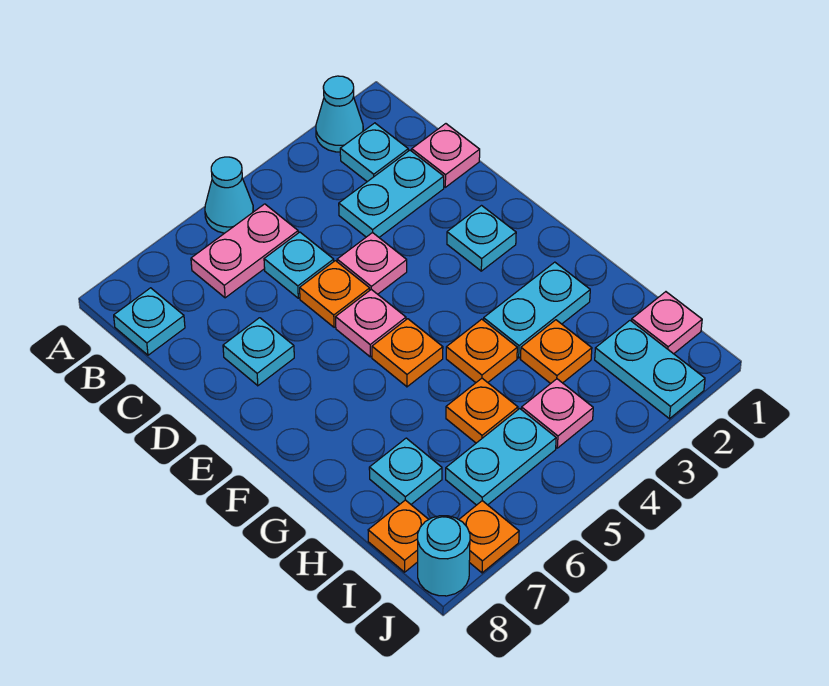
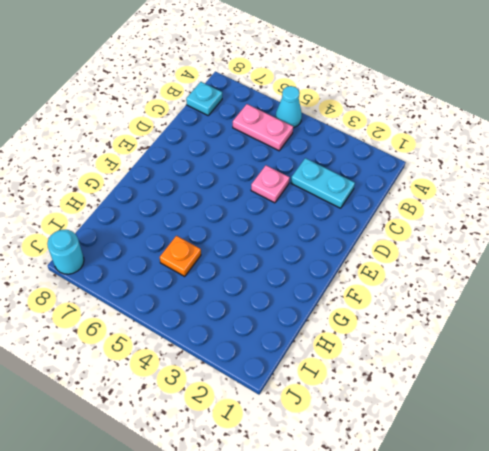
none -> cyan cone A2 level 1
none -> cyan plate B2 level 1
none -> pink plate C1 level 1

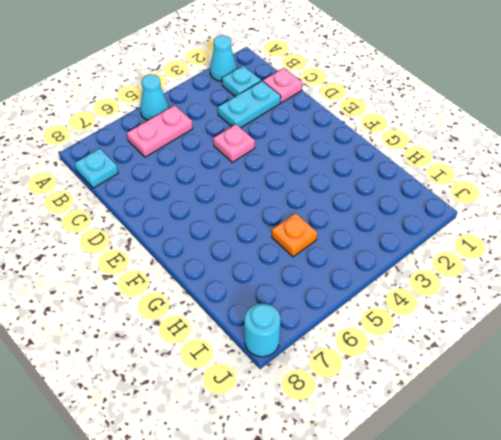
none -> cyan plate C5 level 1
none -> orange plate D5 level 1
none -> cyan plate D7 level 1

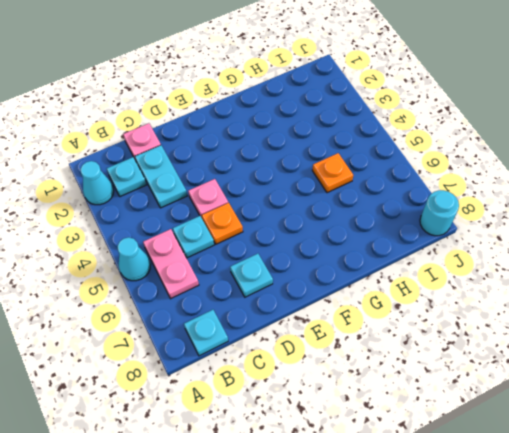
none -> cyan plate E2 level 1
none -> pink plate E5 level 1
none -> orange plate F5 level 1

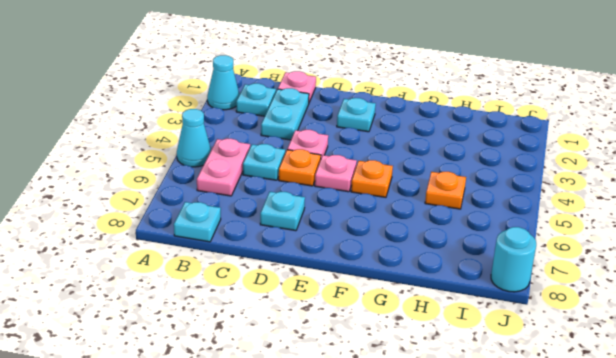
none -> cyan plate G2:G3 level 1
none -> orange plate G4 level 1
none -> orange plate H3 level 1

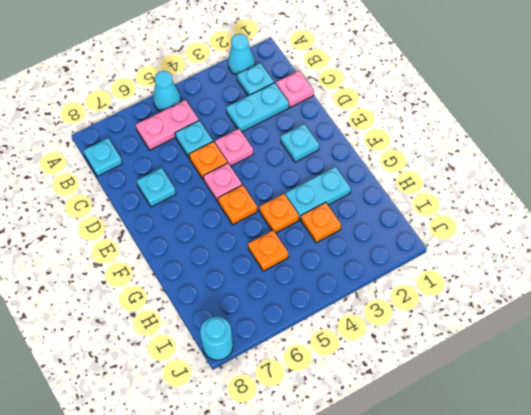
none -> cyan plate H7 level 1
none -> pink plate I1 level 1
none -> cyan plate I2:J2 level 1

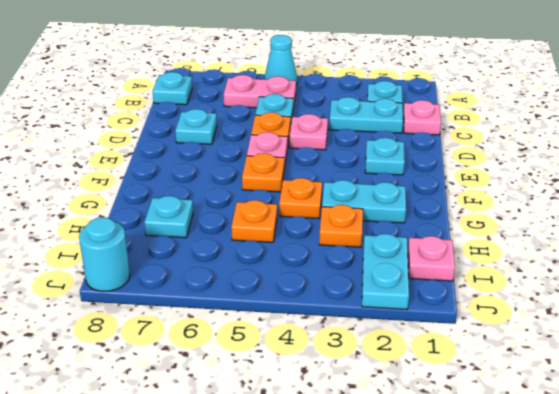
none -> cyan cone A2 level 1
none -> pink plate I4 level 1
none -> cyan plate I5:I6 level 1

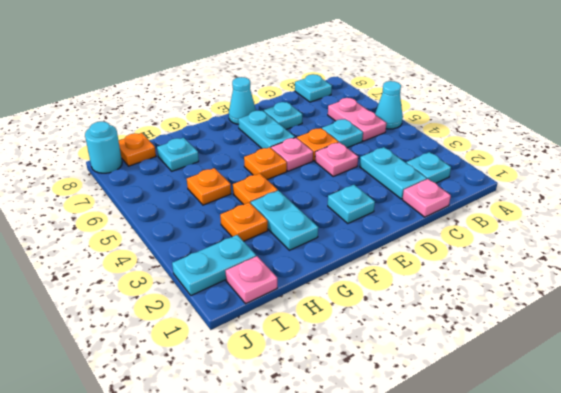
cyan plate E6:E7 level 1 -> cyan plate I5:I6 level 1
cyan cone E8 level 1 -> cyan cone A2 level 1
none -> pink plate I4 level 1
none -> orange plate J7 level 1

